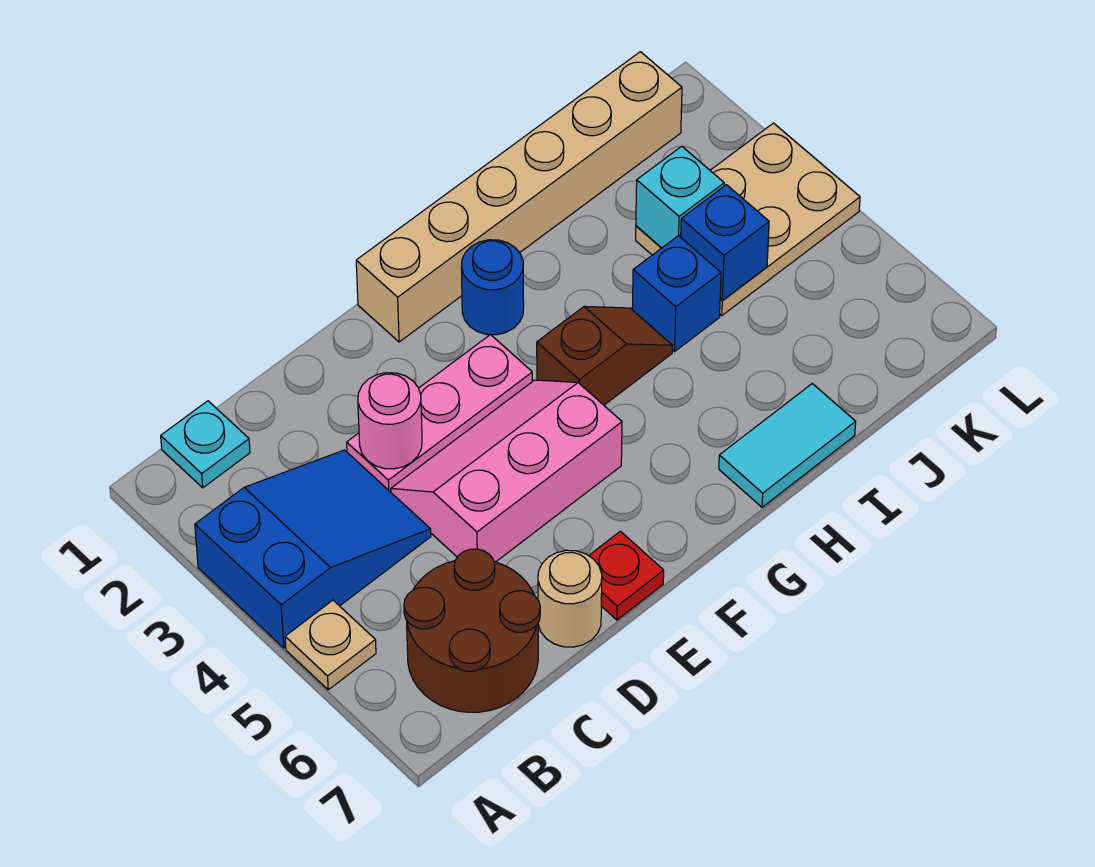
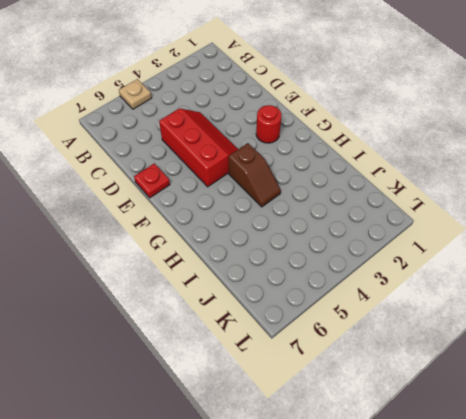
red slope D4:F5 level 1 top 5 -> pink slope D4:F5 level 1 top 5
red round brick F2 level 1 -> none
none -> blue slope A3:C4 level 1 top A
none -> cyan plate B1 level 1
none -> brown round brick B6:C7 level 1

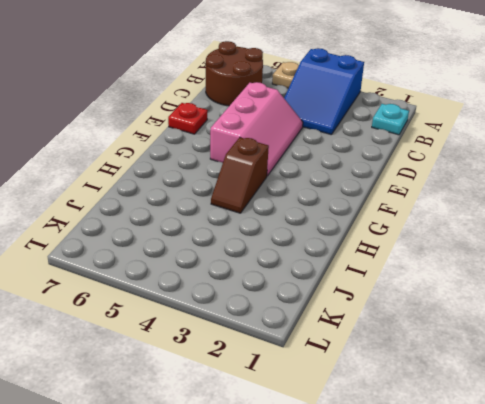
none -> pink plate D3:F3 level 1
none -> tan round brick D7 level 1
none -> tan brick F1:K1 level 1

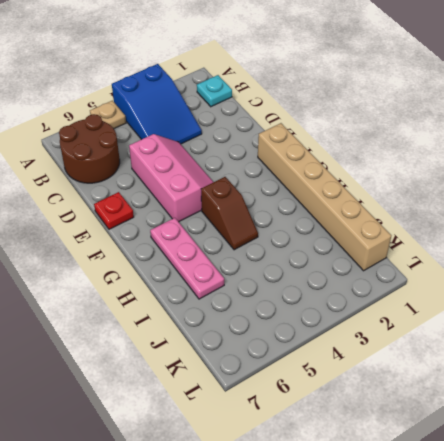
pink plate G6:I6 level 1 -> pink plate D3:F3 level 1
none -> tan round brick D7 level 1
none -> blue round brick G2 level 1
none -> cyan tile H7:I7 level 1

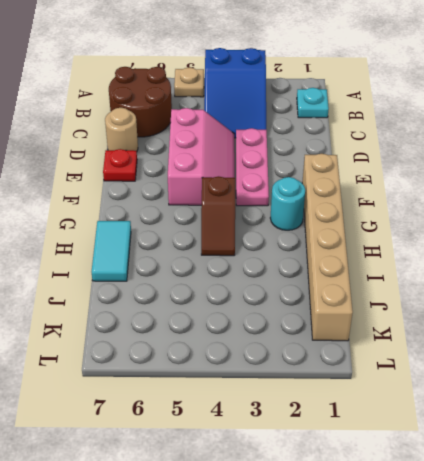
cyan round brick G2 level 1 -> blue round brick G2 level 1
none -> blue brick I4 level 1
none -> tan plate J3:L4 level 1
none -> pink round brick D3 level 2

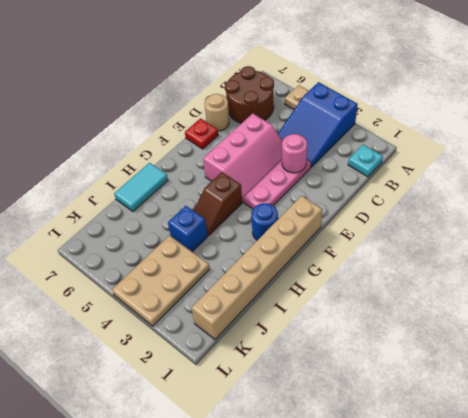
none -> cyan brick J3 level 2
none -> blue brick J4 level 2

